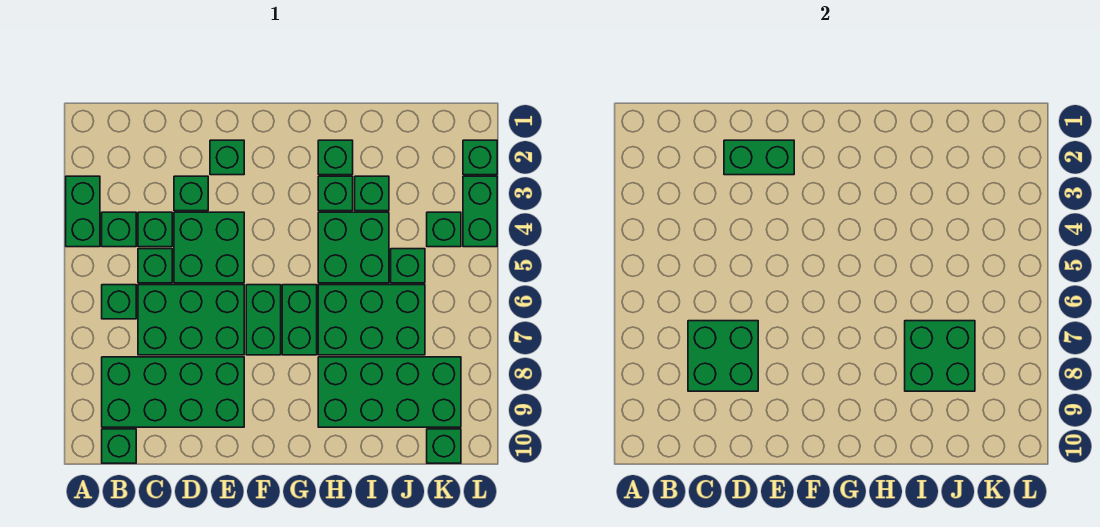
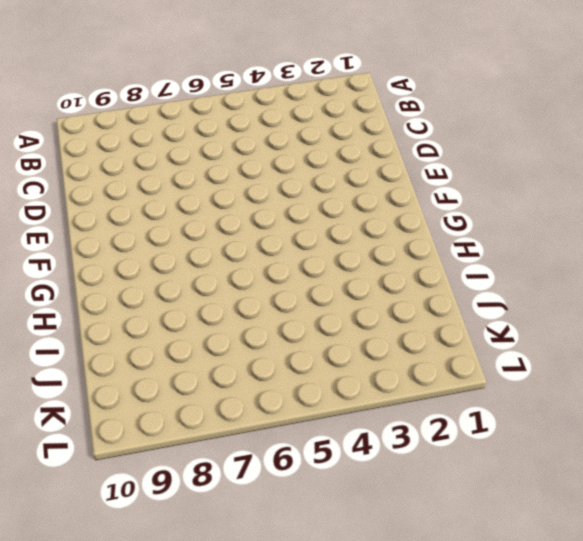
none -> green brick A3:A4 level 1
none -> green brick B4 level 1
none -> green brick B6 level 1

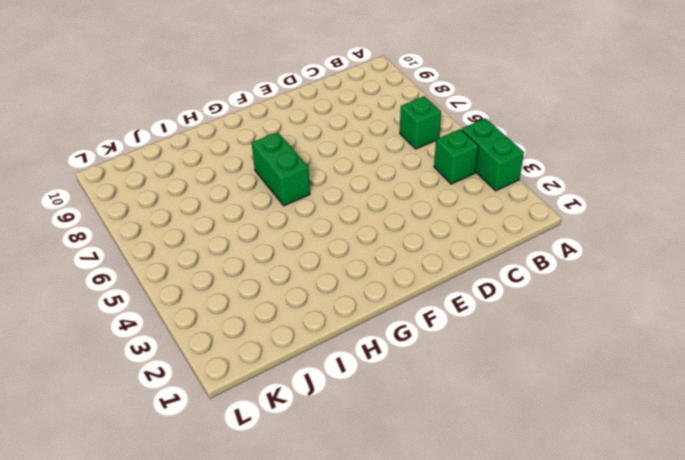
none -> green brick B8:E9 level 1
none -> green brick B10 level 1
none -> green brick C4 level 1

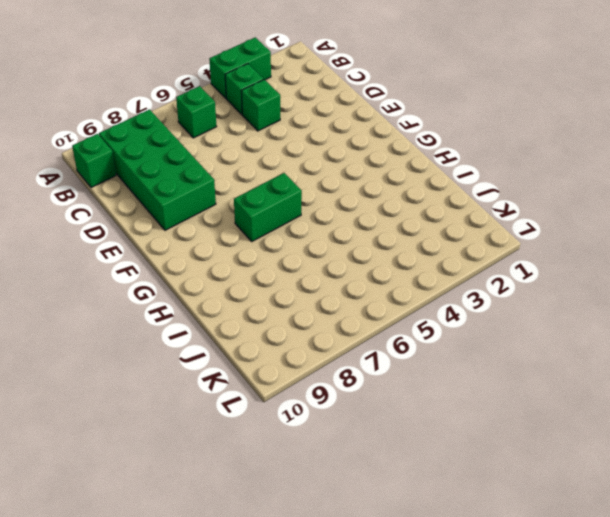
none -> green brick C5 level 1
none -> green brick C6:E7 level 1
none -> green brick D3 level 1

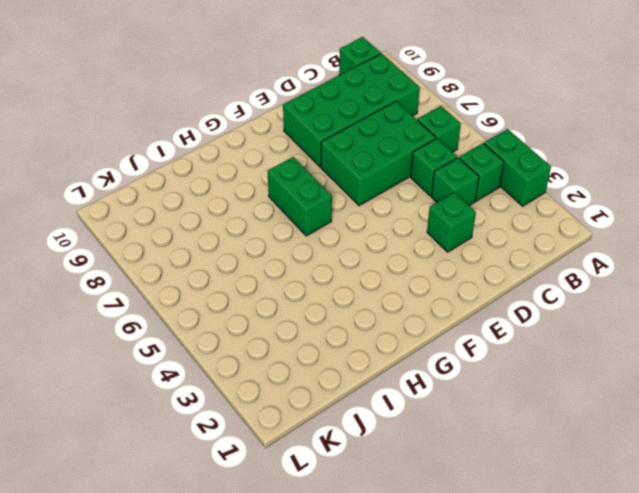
none -> green brick D4:E5 level 1
none -> green brick E2 level 1
none -> green brick F6:F7 level 1

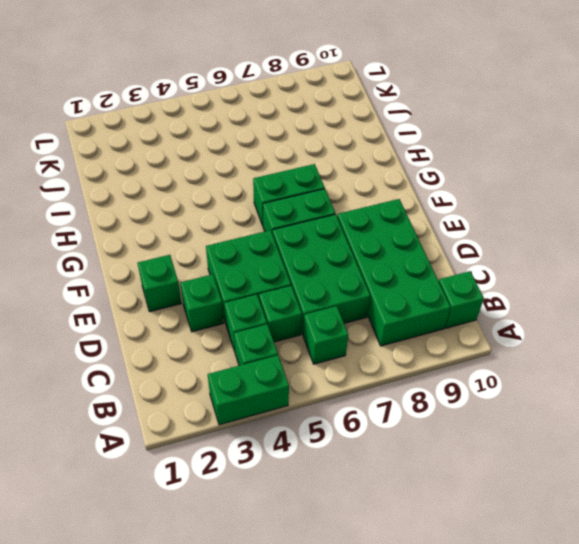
none -> green brick H2 level 1
none -> green brick H3 level 1
none -> green brick H4:I5 level 1

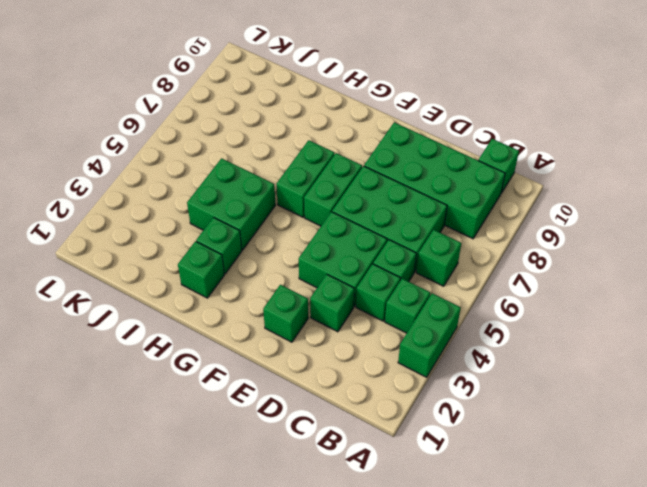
none -> green brick H6:J7 level 1
none -> green brick H8:K9 level 1
none -> green brick I3 level 1

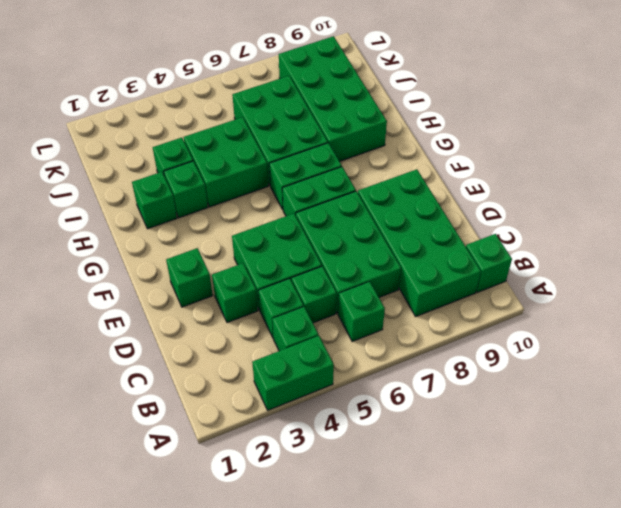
none -> green brick J5 level 1
none -> green brick K4 level 1
none -> green brick K10 level 1

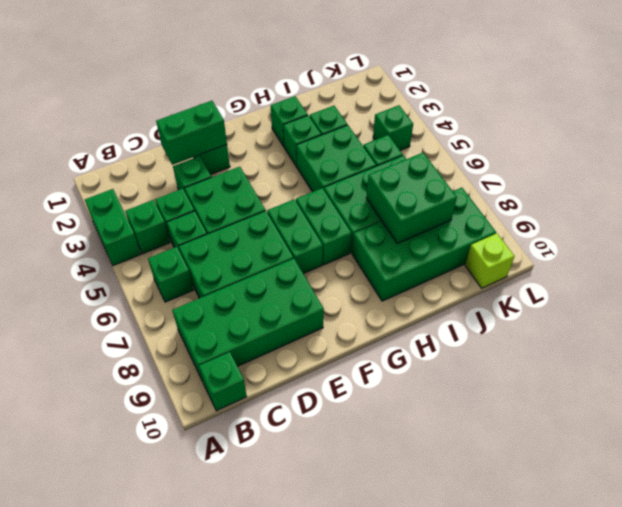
lime brick K10 level 1 -> green brick K10 level 1
none -> green brick L2 level 1
none -> green brick L3:L4 level 1
none -> green brick C7:D8 level 2

